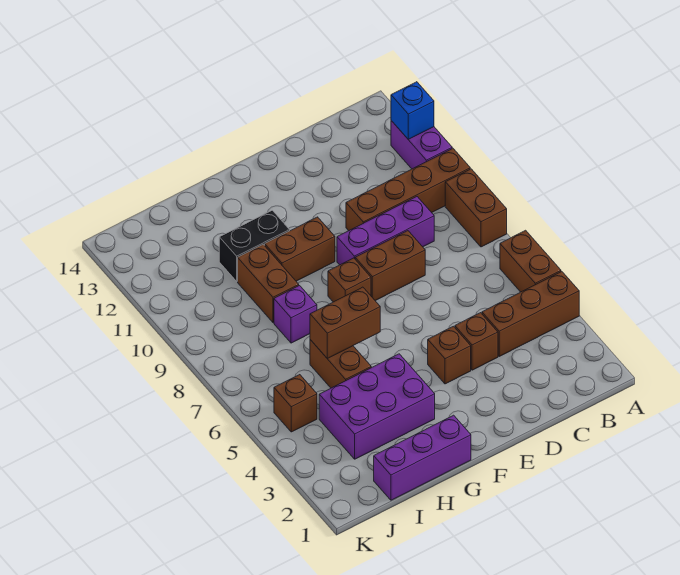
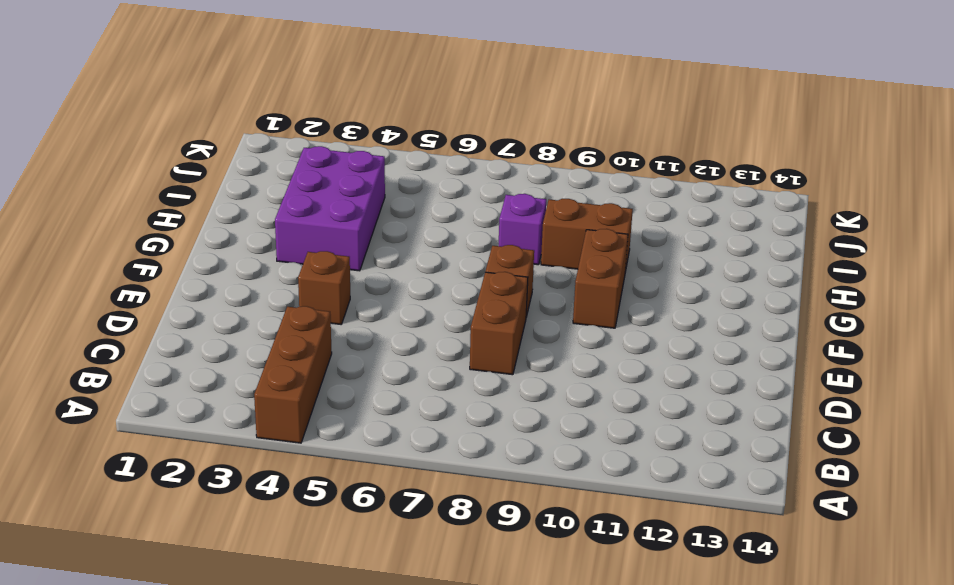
none -> brown brick A5:A6 level 1
none -> brown brick A8:A9 level 1
none -> brown brick A10:D10 level 1

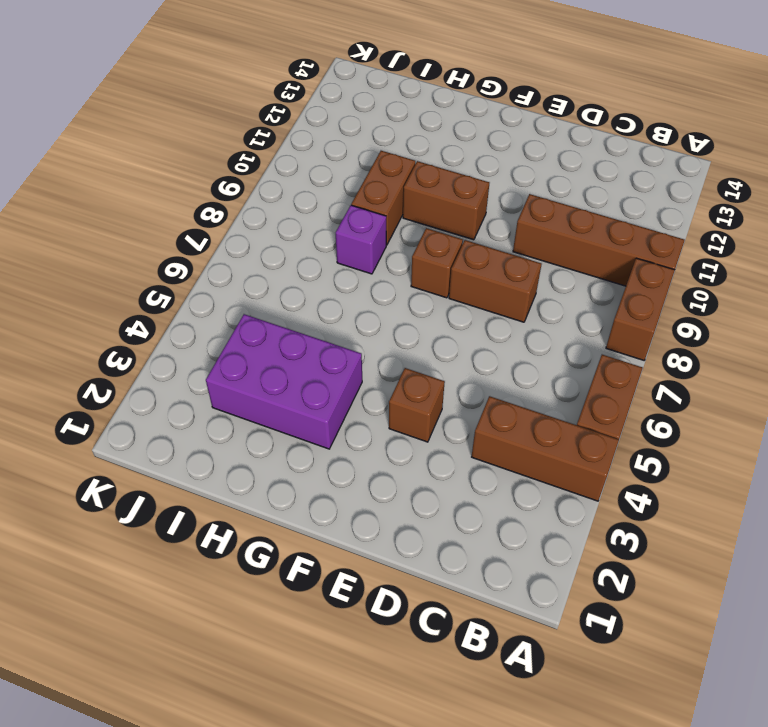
none -> purple brick A11:A12 level 1
none -> purple brick C9:E9 level 1
none -> brown brick D4 level 1

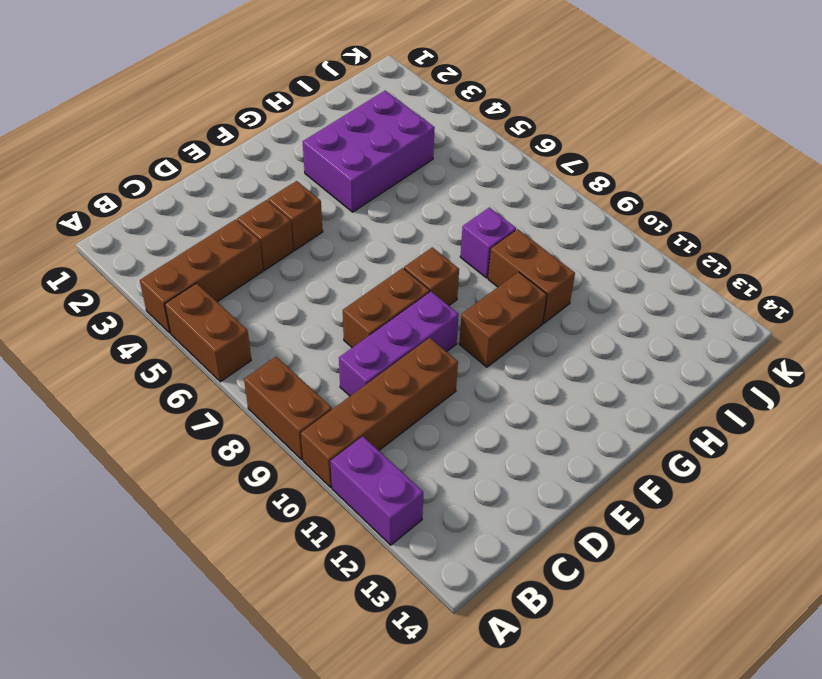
none -> purple brick G1:I1 level 1
none -> black brick G11:H11 level 1
none -> brown brick H5:H6 level 1

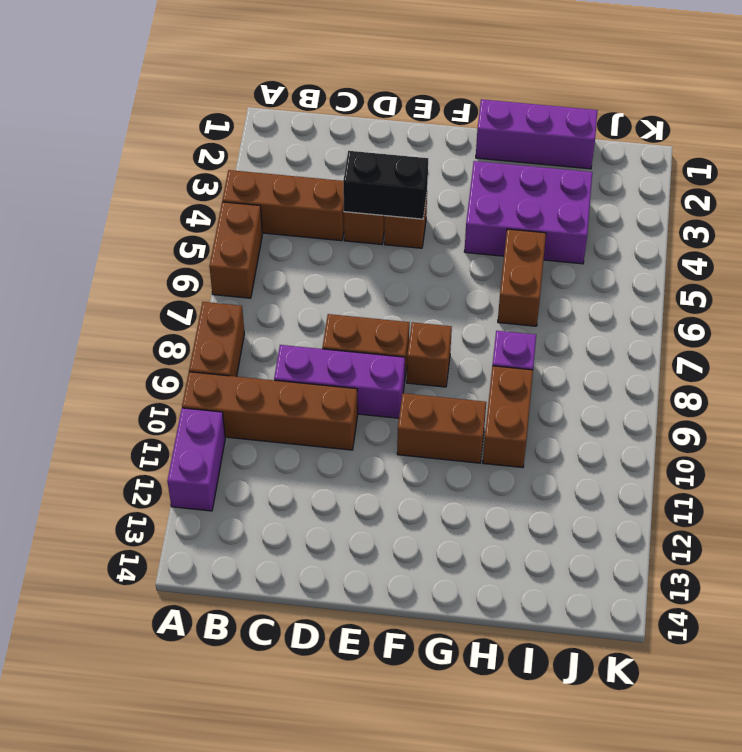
black brick D4:E4 level 2 -> black brick G11:H11 level 1
none -> brown brick J5 level 1
none -> blue brick A12 level 2
none -> brown brick G6:H6 level 2

